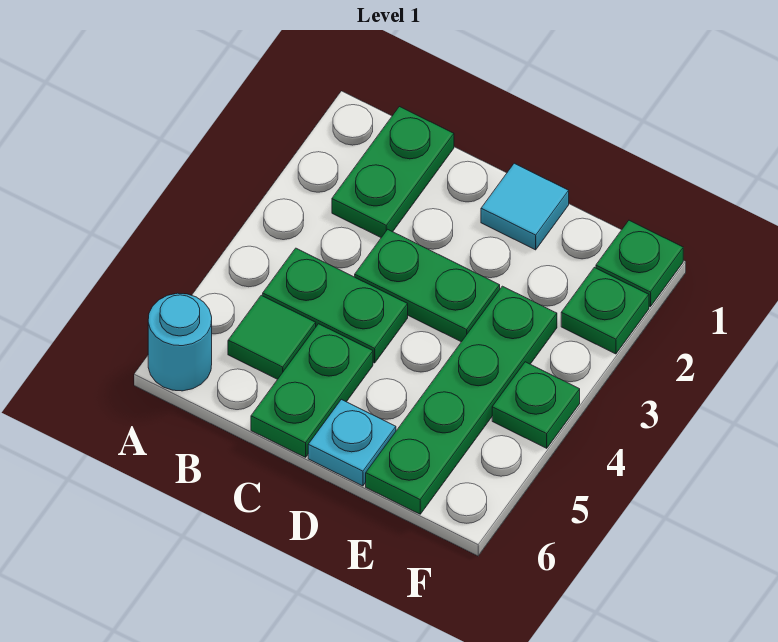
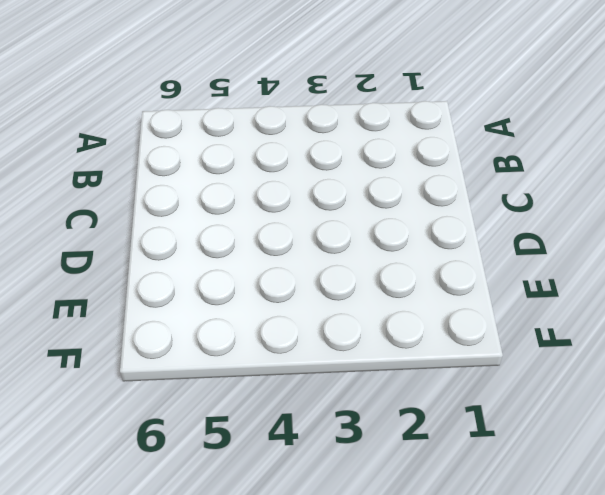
none -> cyan round brick A6 level 1
none -> green plate B1:B2 level 1
none -> green plate B4:C4 level 1

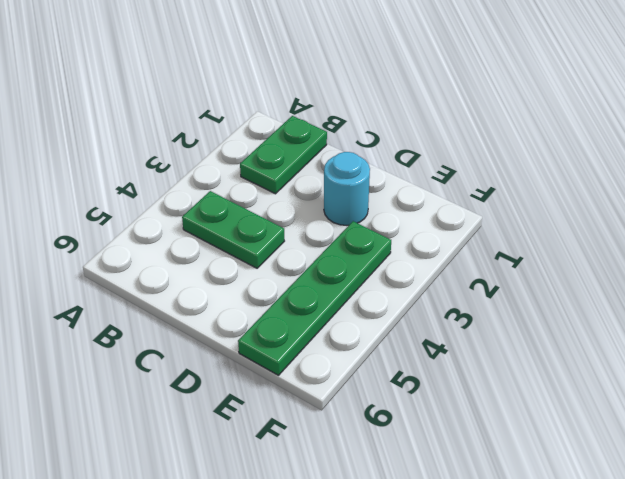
cyan round brick D2 level 1 -> cyan round brick A6 level 1
none -> green tile B5 level 1
none -> green plate C3:D3 level 1
none -> green plate C5:C6 level 1

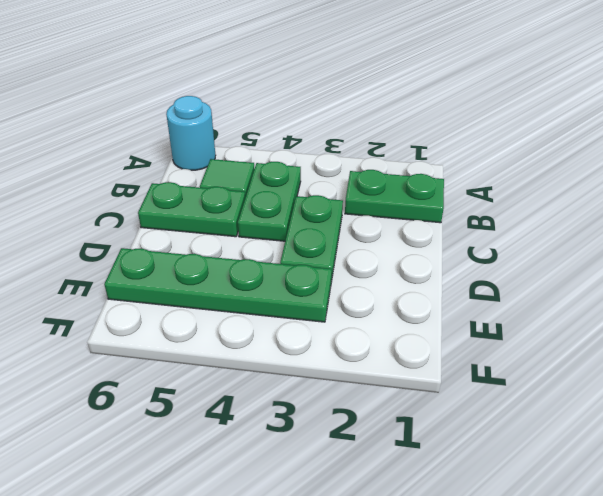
none -> cyan tile D1 level 1
none -> cyan plate D6 level 1
none -> green plate F1 level 1

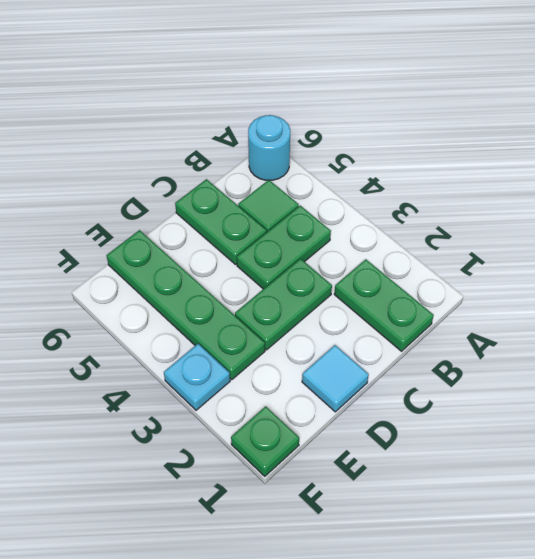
cyan plate F3 level 1 -> cyan plate D6 level 1
none -> green plate F2 level 1
none -> green plate F4 level 1

